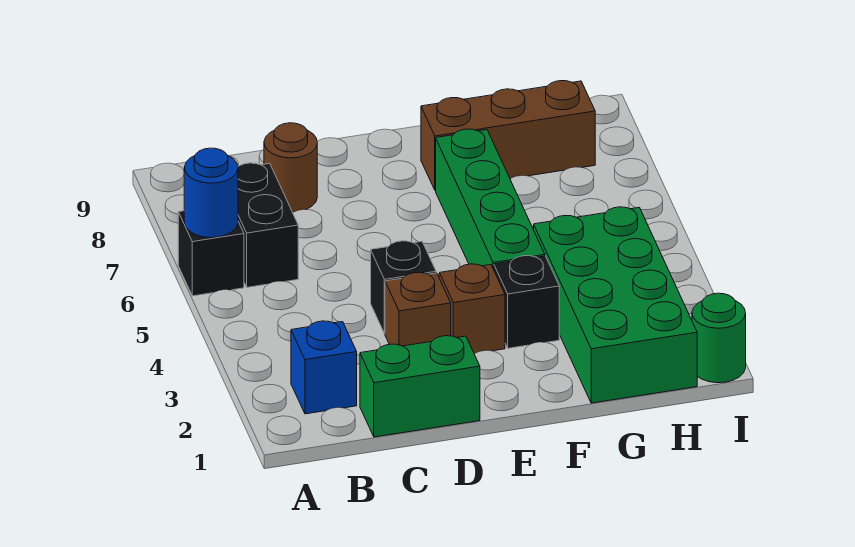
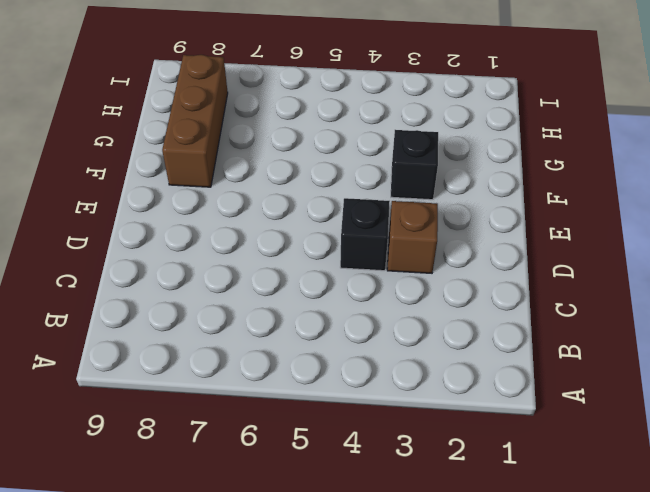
none -> black brick A6 level 1
none -> blue brick B2 level 1
none -> black brick B6:B7 level 1

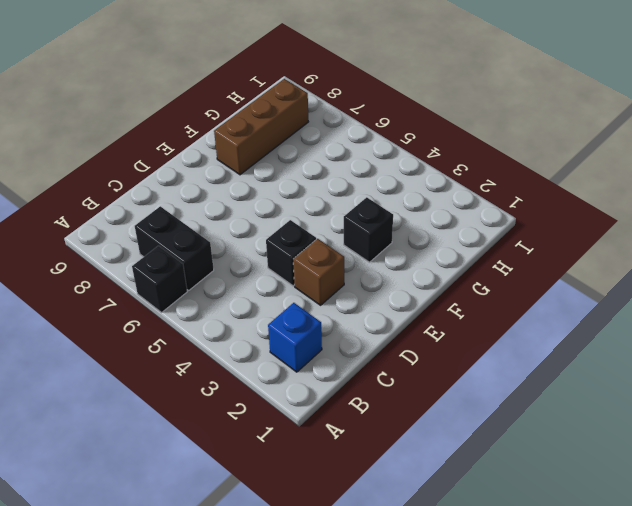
none -> green brick C1:D1 level 1
none -> brown round brick C8 level 1
none -> brown brick E3 level 1

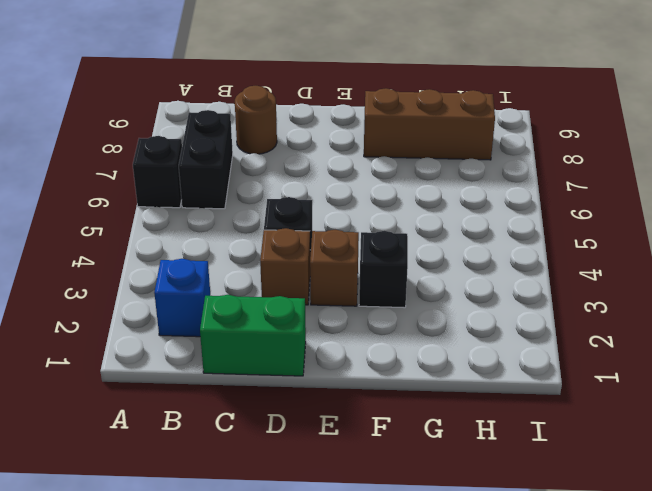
none -> green brick F4:F7 level 1
none -> green brick G1:H4 level 1
none -> green round brick I1 level 1

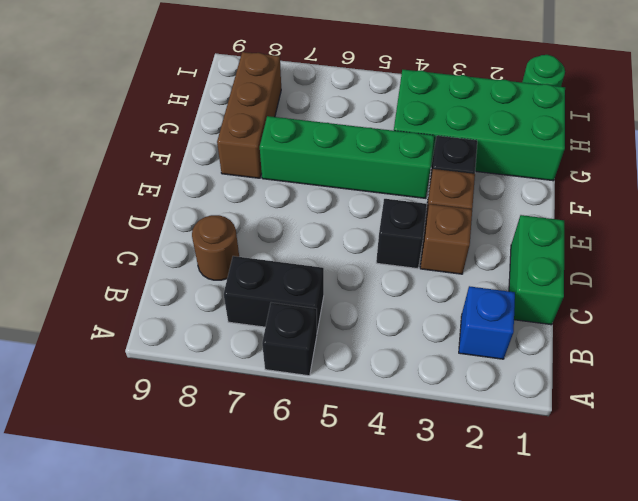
none -> blue round brick A6 level 2

